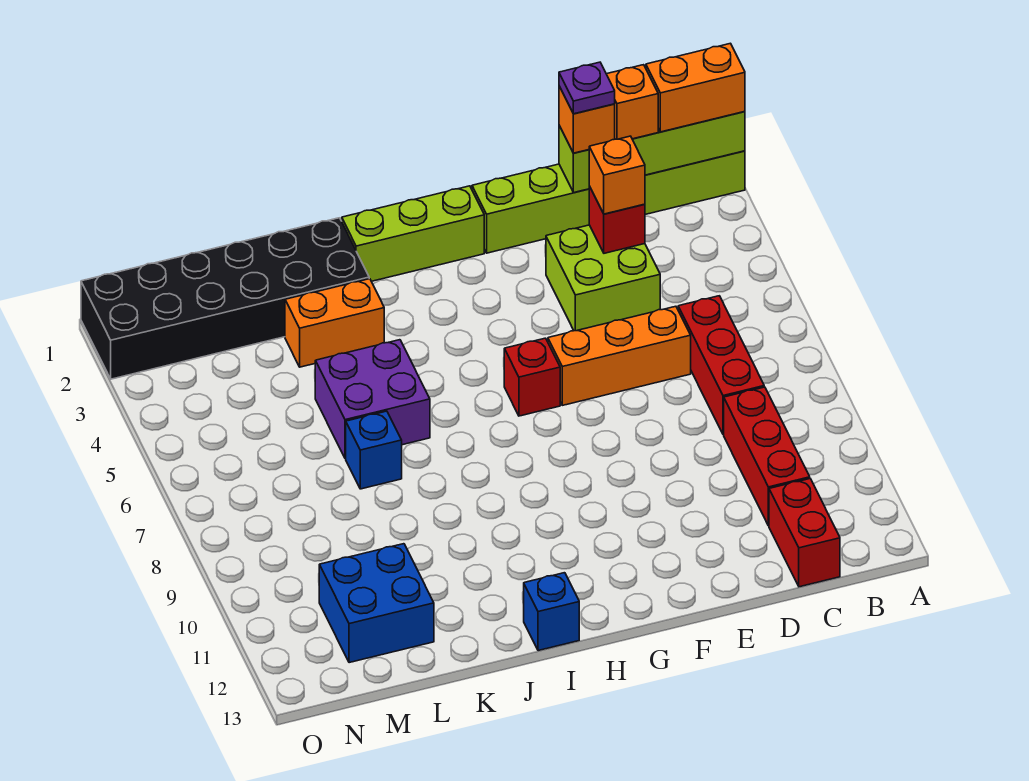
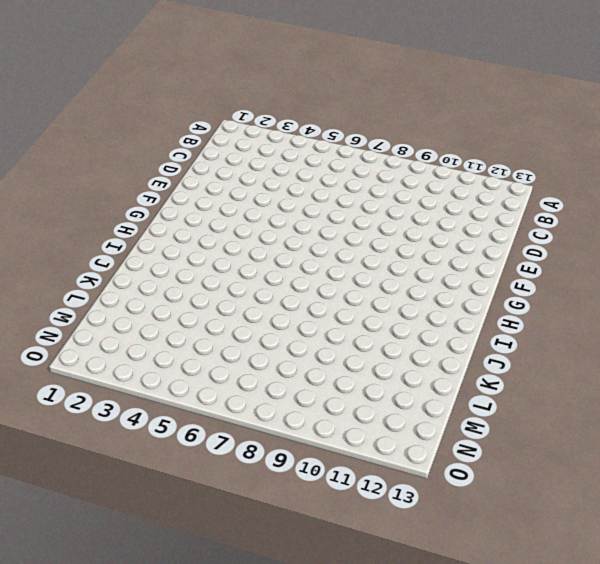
none -> lime brick A1:F1 level 1
none -> red brick C6:C8 level 1
none -> red brick C9:C11 level 1

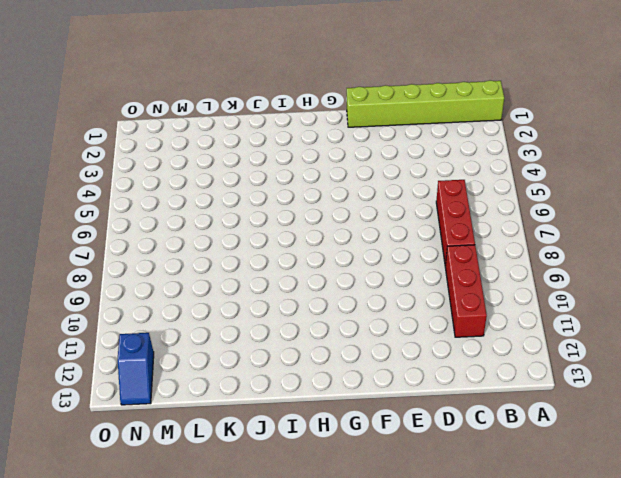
blue slope N12:N13 level 1 top 12 -> none
none -> red brick C12:C13 level 1
none -> lime brick D3:E4 level 1
none -> orange brick D6:F6 level 1

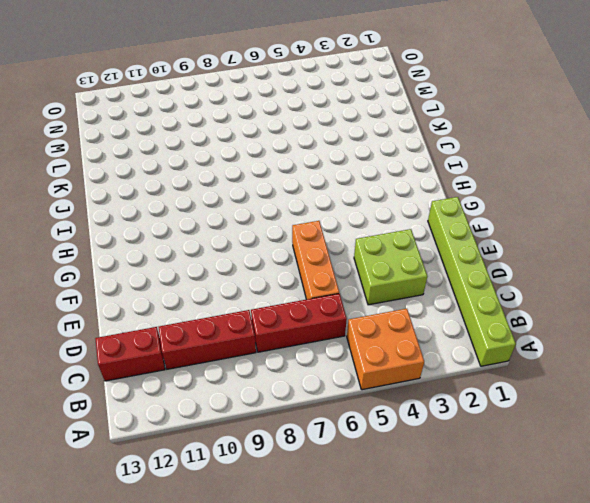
orange brick A4:B5 level 1 -> none
none -> lime brick G1:I1 level 1
none -> red brick G6 level 1
none -> blue brick I13 level 1

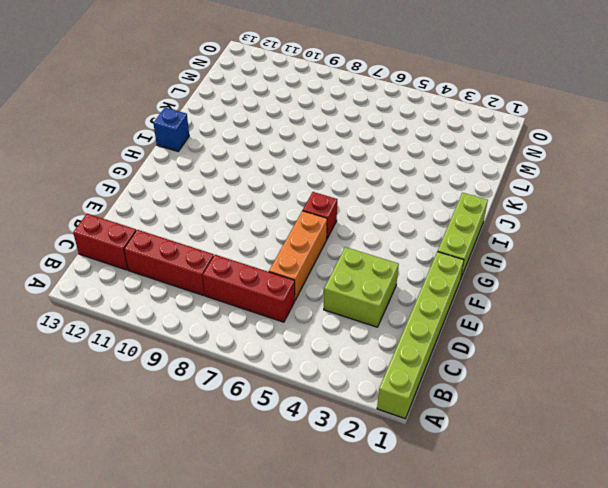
none -> black brick J1:O2 level 1
none -> orange brick J3:K3 level 1
none -> purple brick J5:K6 level 1

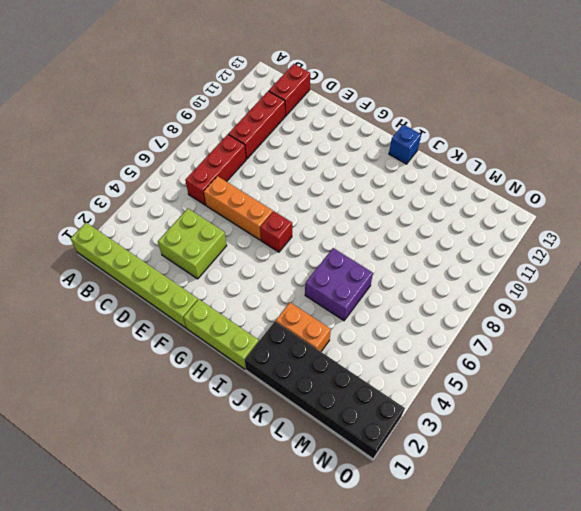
none -> blue brick K7 level 1
none -> blue brick L11:M12 level 1
none -> lime brick A1:D1 level 2

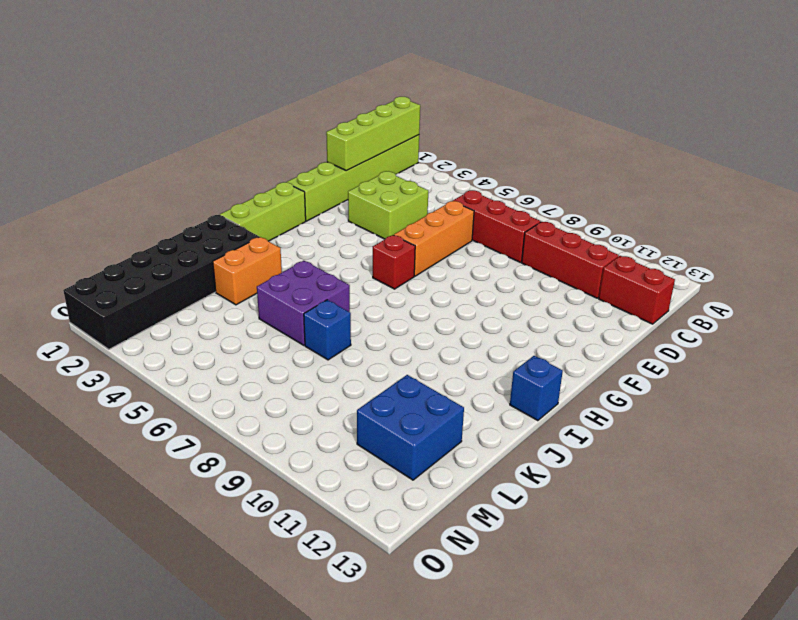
none -> red brick D3 level 2
none -> orange brick A1:B1 level 3
none -> orange brick C1 level 3

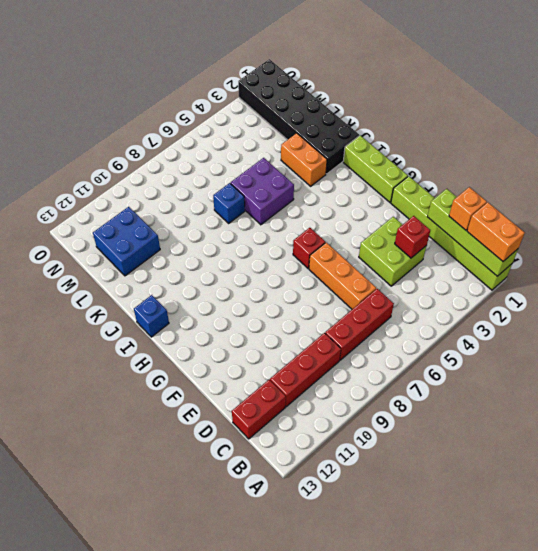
none -> orange brick D1 level 3
none -> orange brick D3 level 3
none -> purple plate D1 level 4

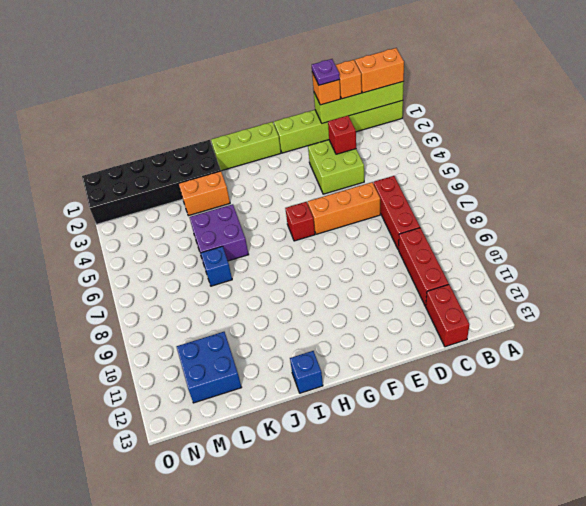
none -> orange brick D3 level 3

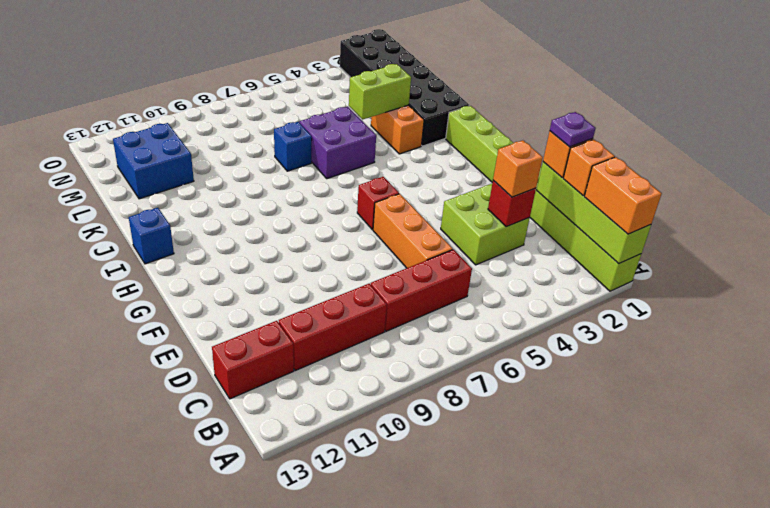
lime brick K3:K4 level 2 -> none

